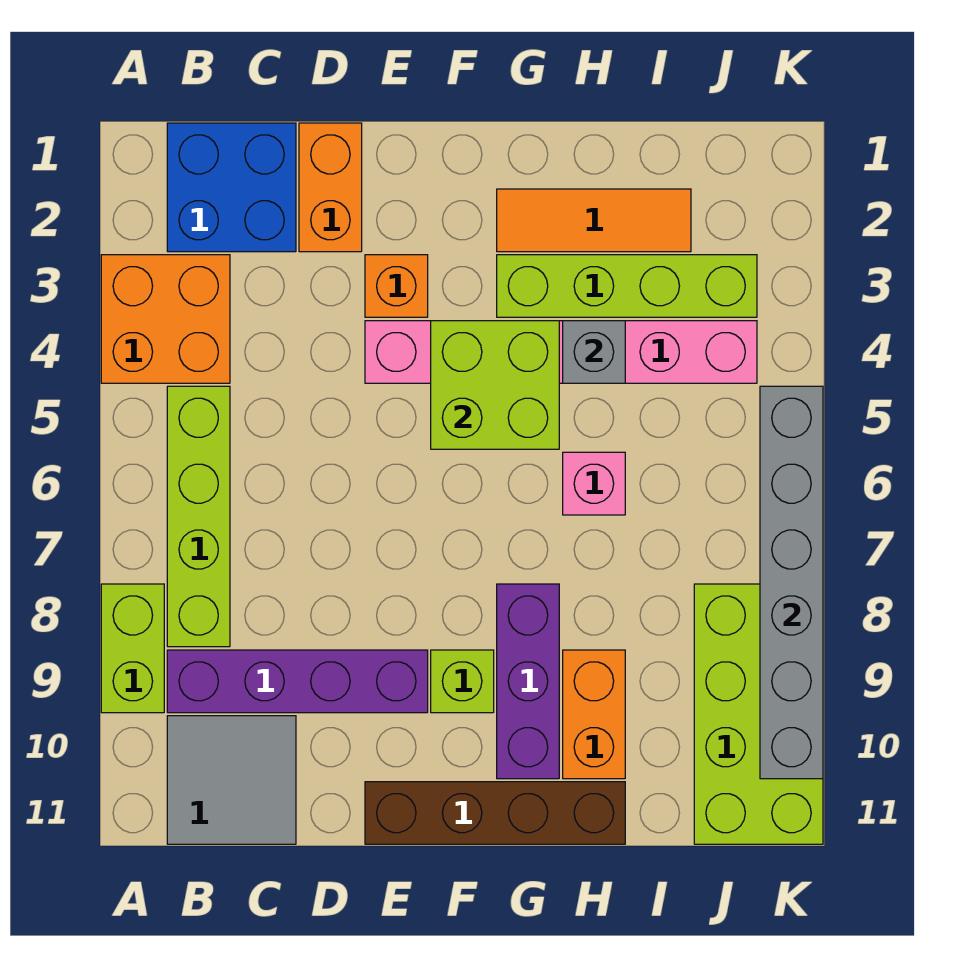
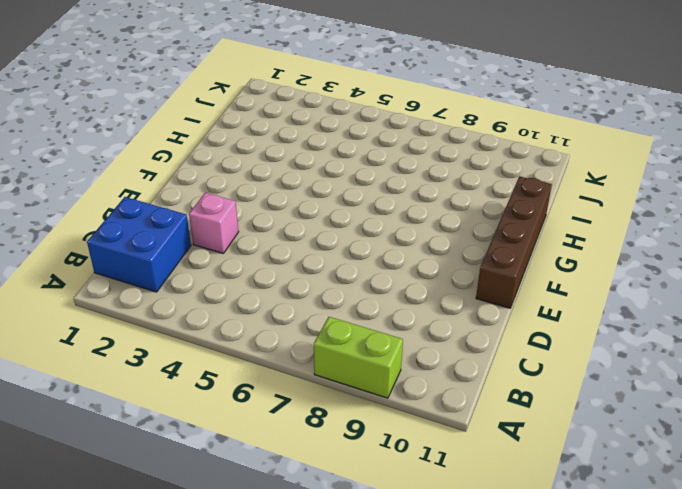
pink brick D3 level 1 -> pink brick H6 level 1
none -> orange brick A3:B4 level 1
none -> lime brick B5:B8 level 1
none -> purple brick B9:E9 level 1

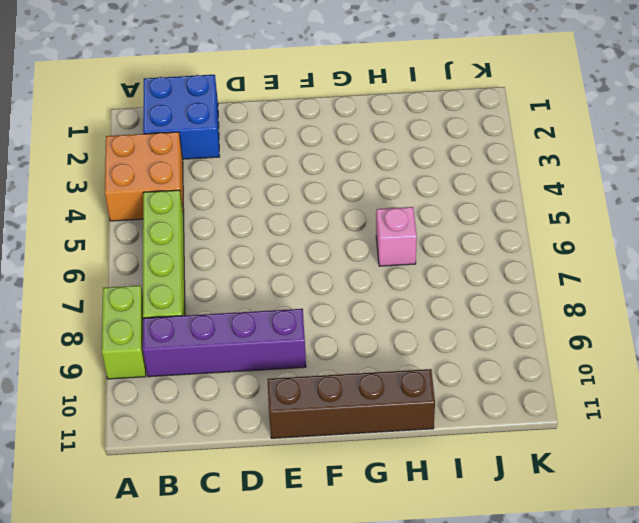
none -> grey tile B10:C11 level 1
none -> orange brick D1:D2 level 1
none -> orange brick E3 level 1

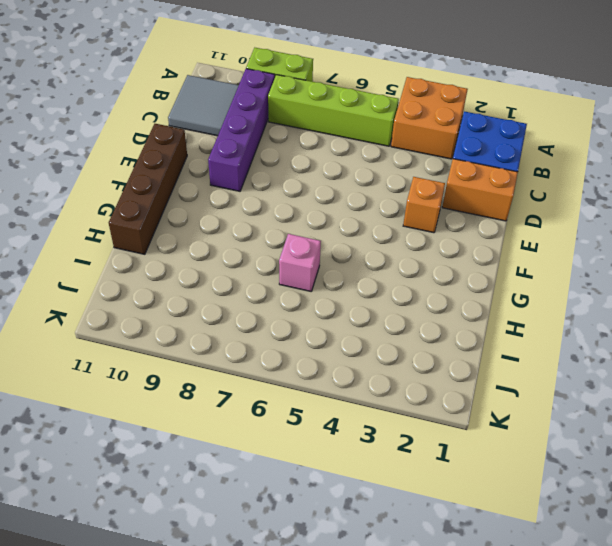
none -> pink brick E4:J4 level 1
none -> lime brick F9 level 1
none -> orange tile G2:I2 level 1

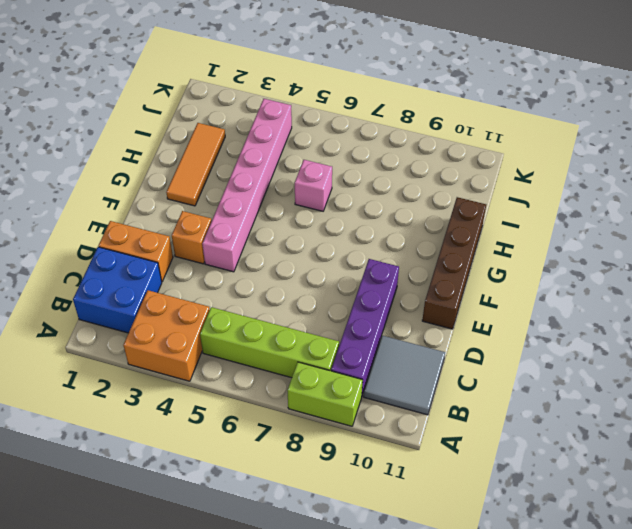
none -> lime brick F9 level 1
none -> lime brick G3:J3 level 1
none -> purple brick G8:G10 level 1

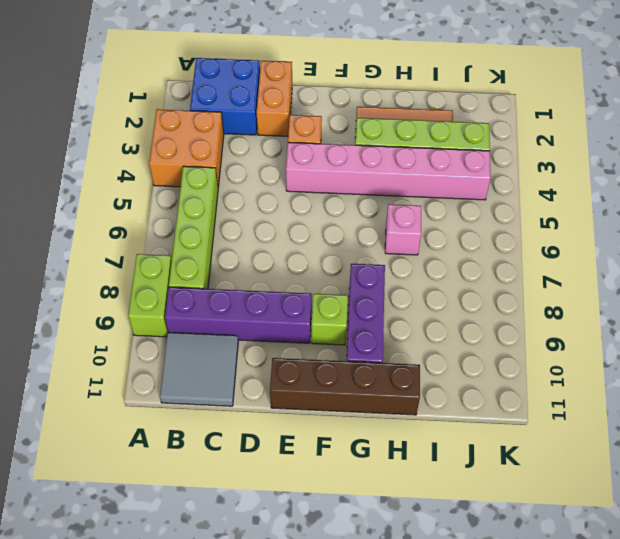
none -> orange brick H9:H10 level 1
none -> lime brick J8:K11 level 1
none -> lime brick F4:G5 level 2

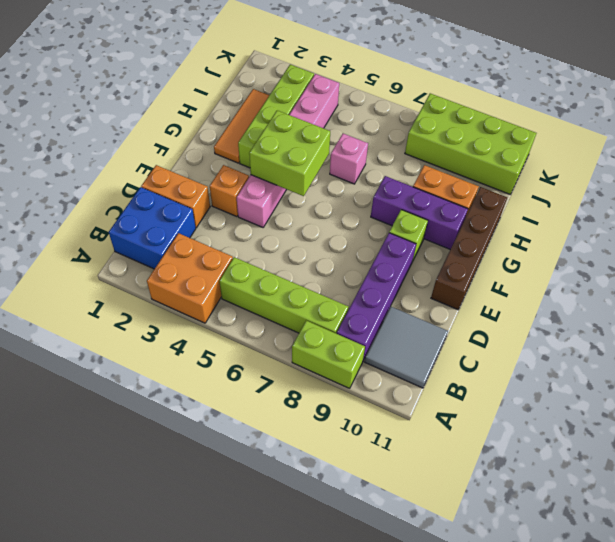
none -> grey brick H4 level 2
none -> grey brick K5:K10 level 2

